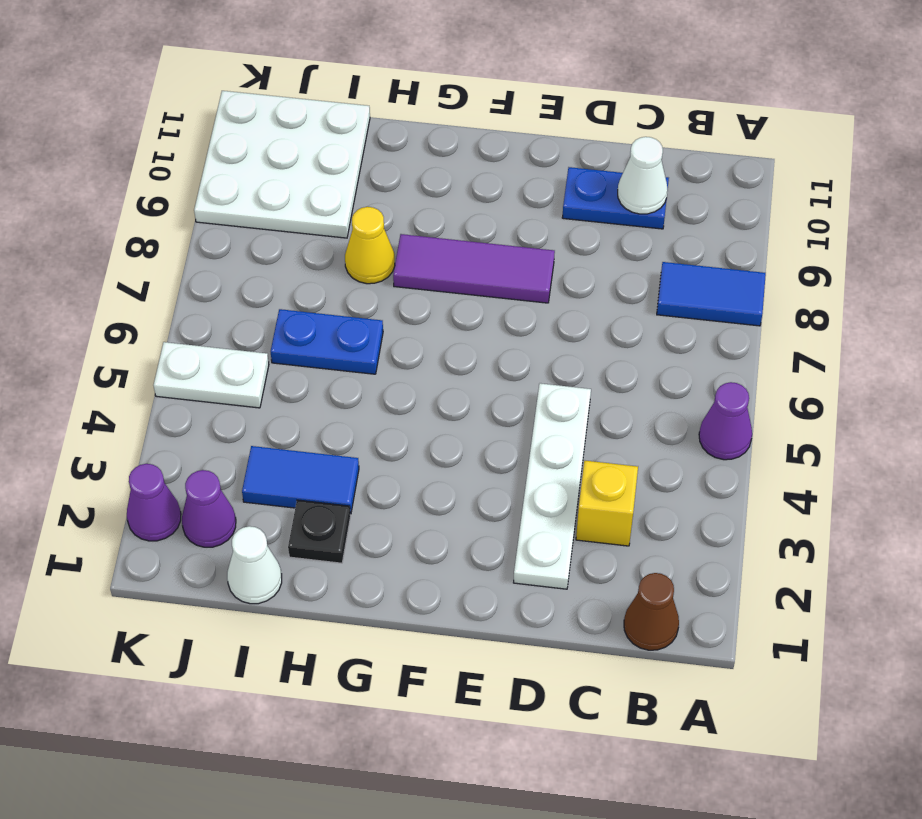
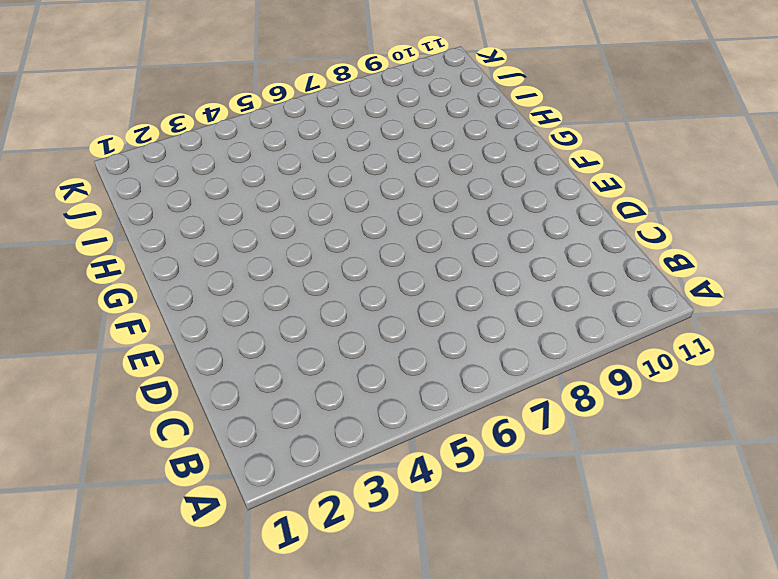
none -> purple cone A5 level 1
none -> blue tile A8:B8 level 1
none -> brown cone B1 level 1

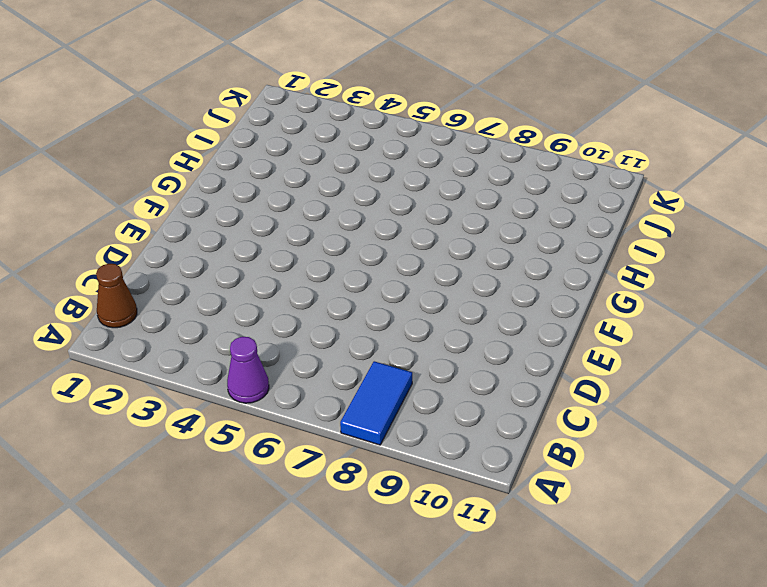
none -> yellow brick C3 level 1
none -> blue plate C10:D10 level 1
none -> white plate D2:D5 level 1

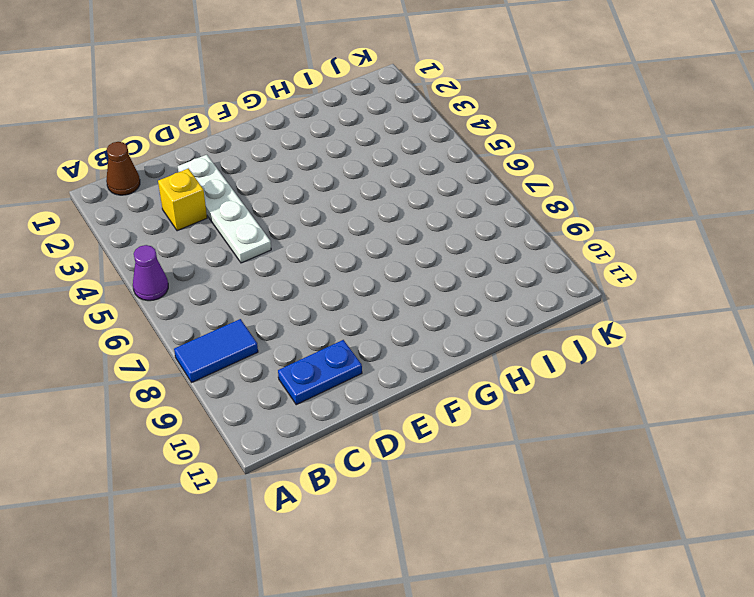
none -> purple tile E8:G8 level 1
none -> black plate H2 level 1
none -> blue tile H3:I3 level 1

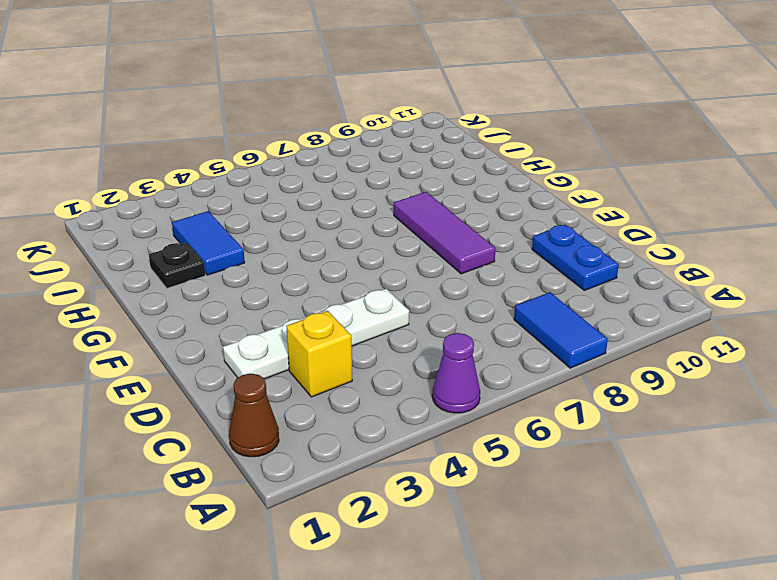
none -> blue plate H6:I6 level 1
none -> yellow cone H8 level 1
none -> white cone I1 level 1

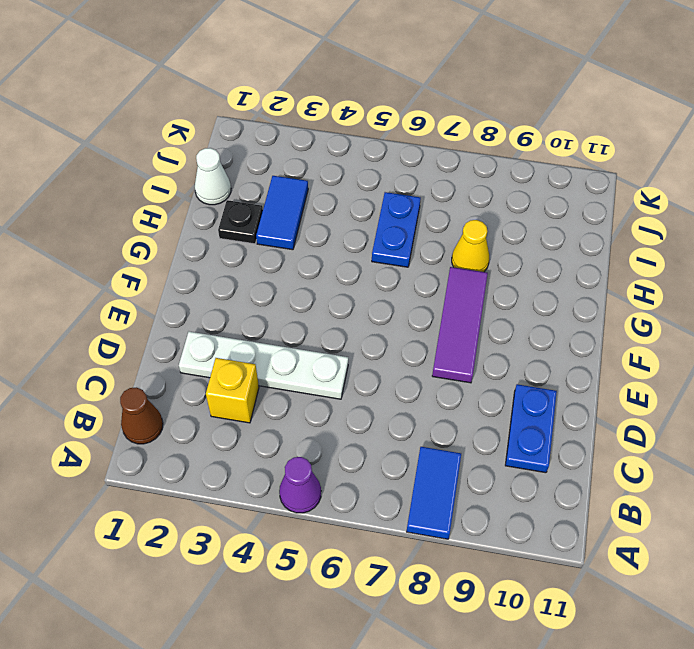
none -> white plate I9:K11 level 1
none -> purple cone J2 level 1
none -> white plate J5:K5 level 1

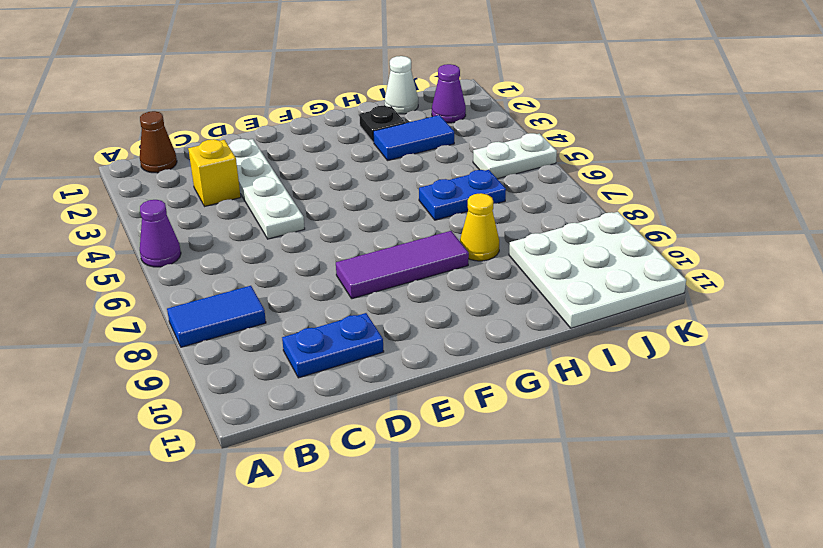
none -> purple cone K2 level 1
none -> white cone C10 level 2

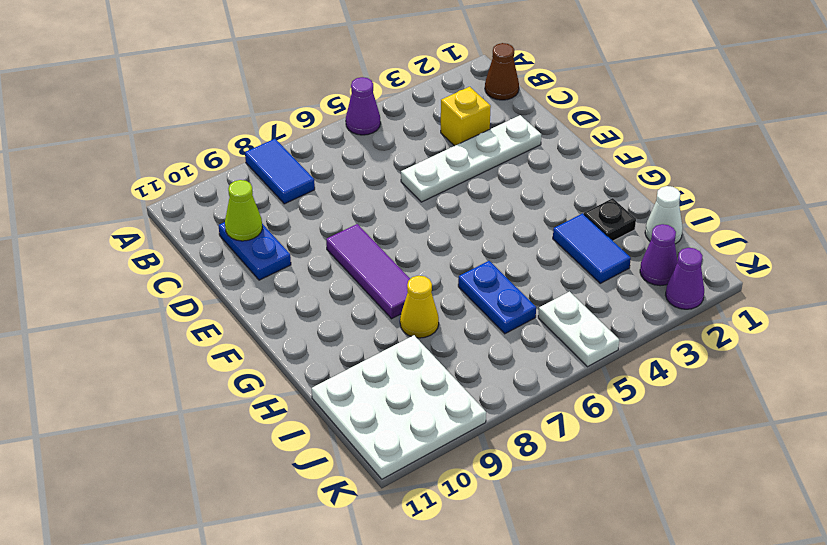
lime cone C10 level 2 -> white cone C10 level 2

